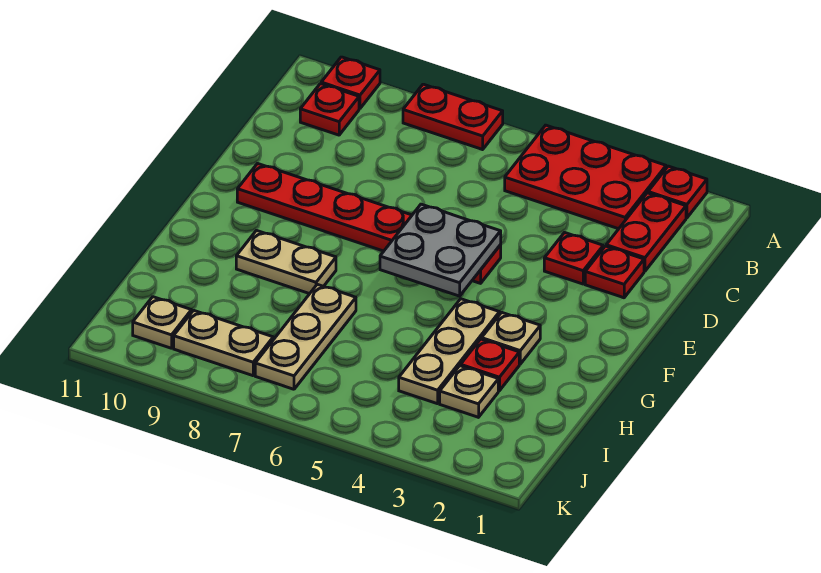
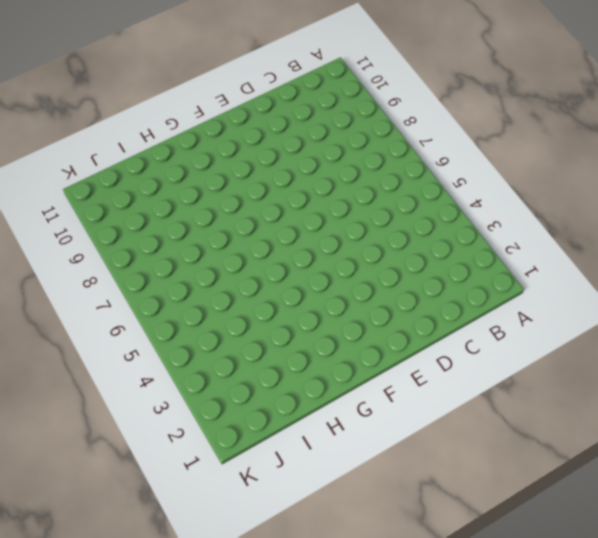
none -> red plate A2 level 1
none -> red plate A3:B5 level 1
none -> red plate A7:A8 level 1

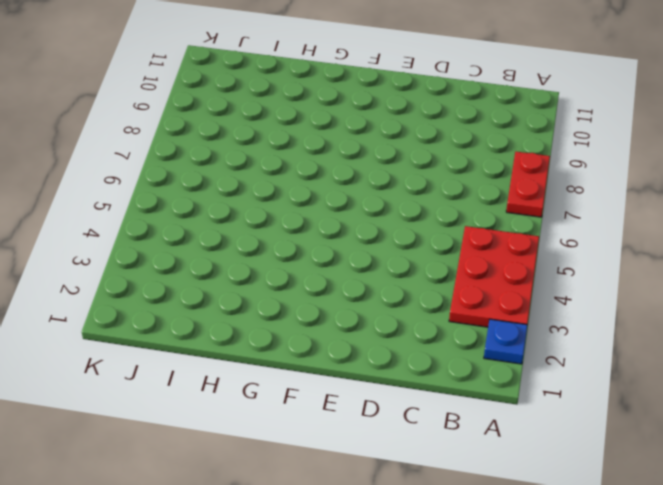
blue plate A2 level 1 -> red plate A2 level 1
none -> red plate A10 level 1
none -> red plate B2:C2 level 1
none -> red plate B10 level 1

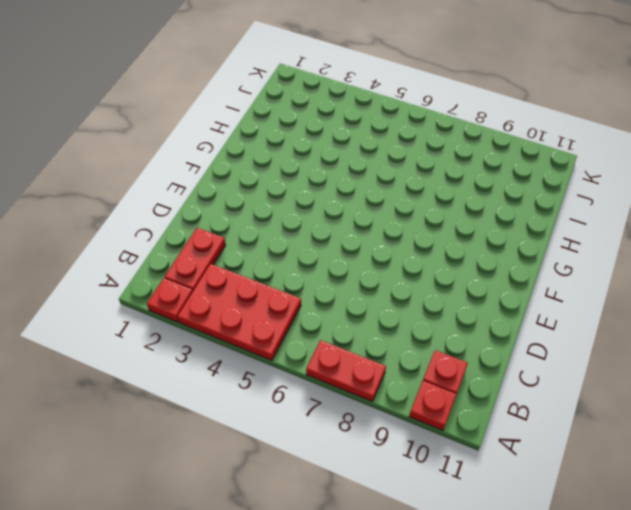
none -> red plate D2 level 1
none -> red plate D3 level 1
none -> red plate E5:E10 level 1

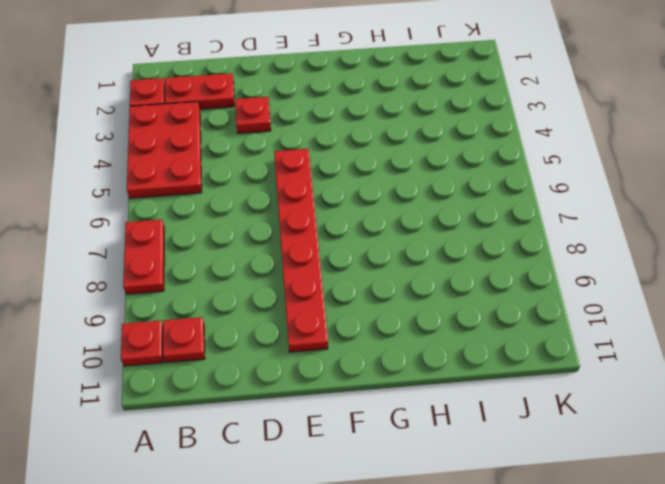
none -> red plate D2 level 1
none -> tan plate G3 level 1
none -> tan plate G4:I4 level 1

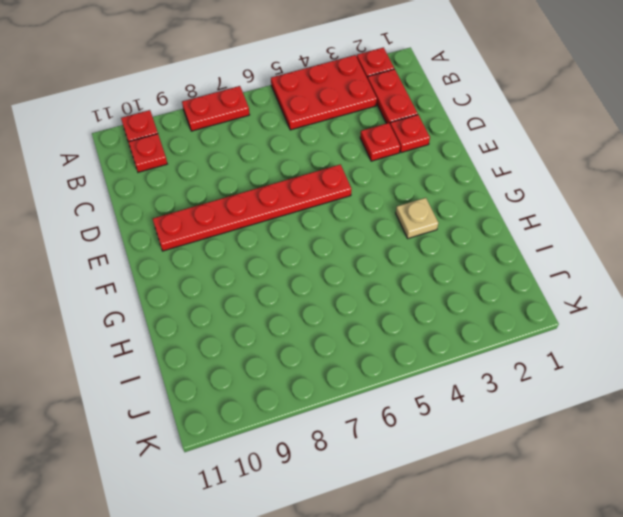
none -> tan plate G4:I4 level 1
none -> tan plate G8:G9 level 1
none -> red plate H3 level 1

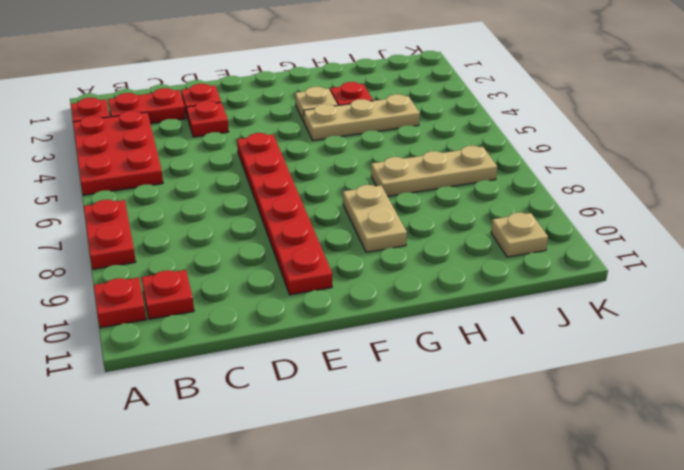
none -> tan plate I3 level 1
none -> tan plate J8:J9 level 1
none -> grey plate E5:F6 level 2

